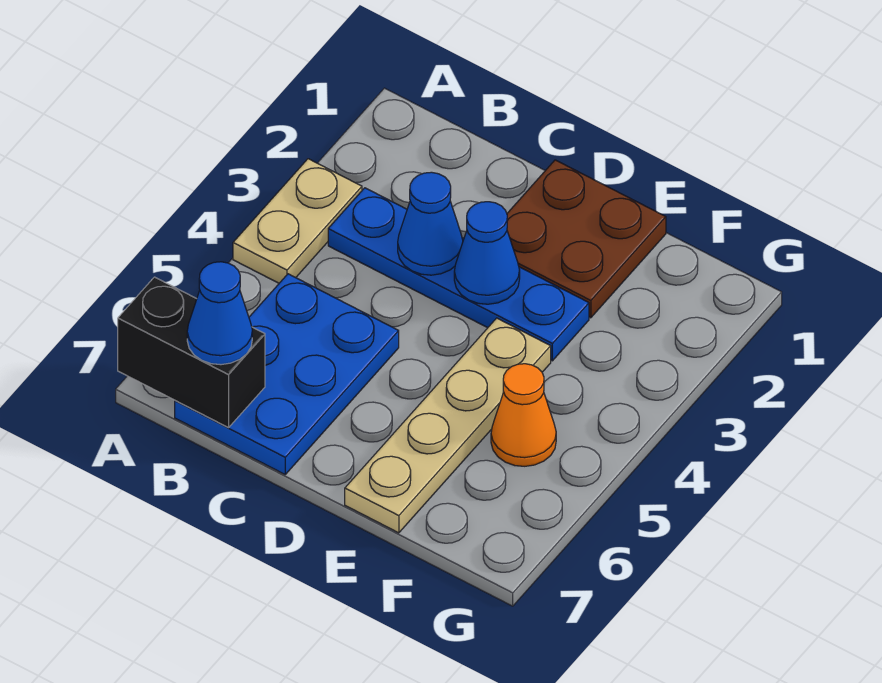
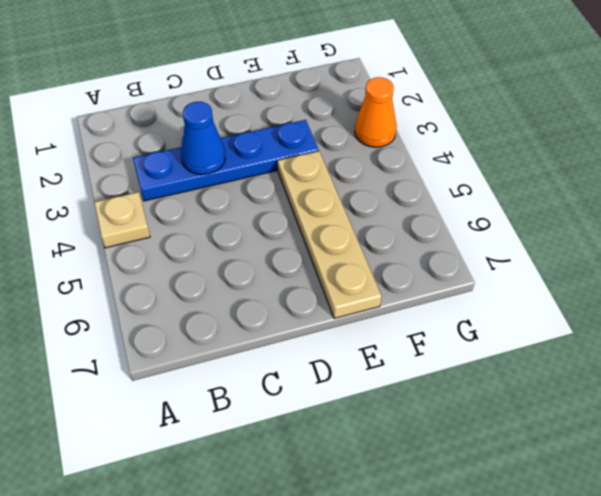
tan plate A4 level 1 -> tan plate A3:A4 level 1
orange cone G3 level 1 -> orange cone F5 level 1
none -> blue plate B5:C7 level 1
none -> brown plate D1:E2 level 1

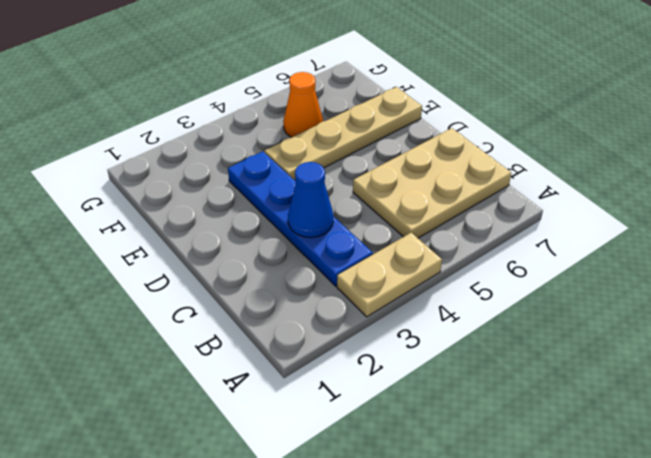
tan plate B5:C7 level 1 -> blue plate B5:C7 level 1
none -> brown plate D1:E2 level 1
none -> black brick A7:B7 level 2

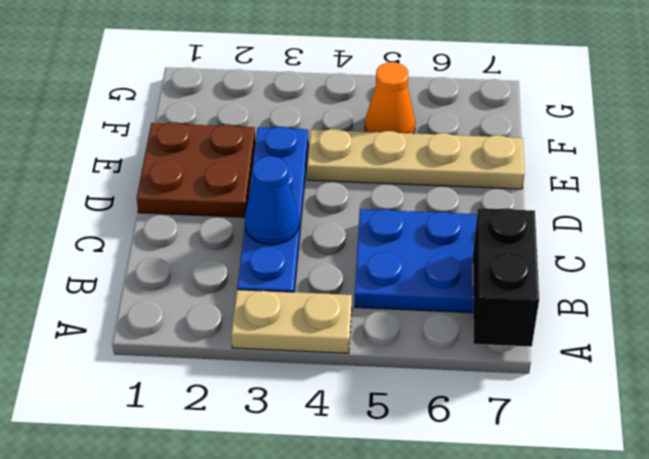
none -> blue cone D3 level 2
none -> blue cone B7 level 3

